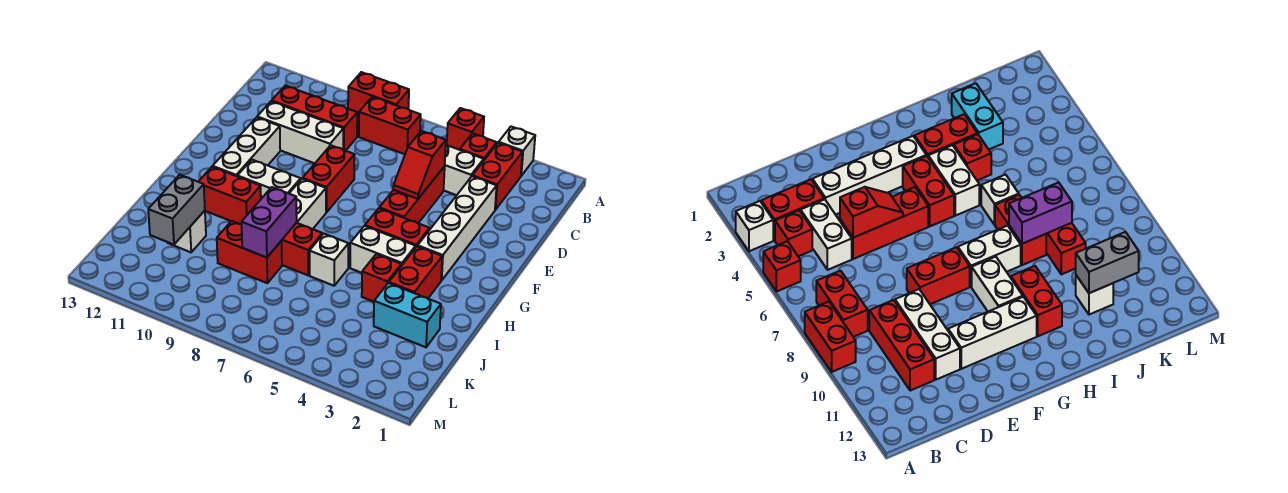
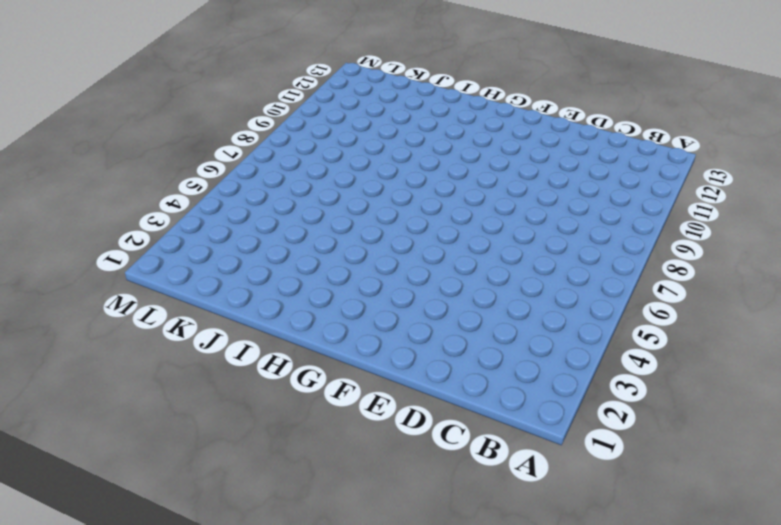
none -> white brick A3 level 1
none -> red brick A5 level 1
none -> red brick A8:A9 level 1

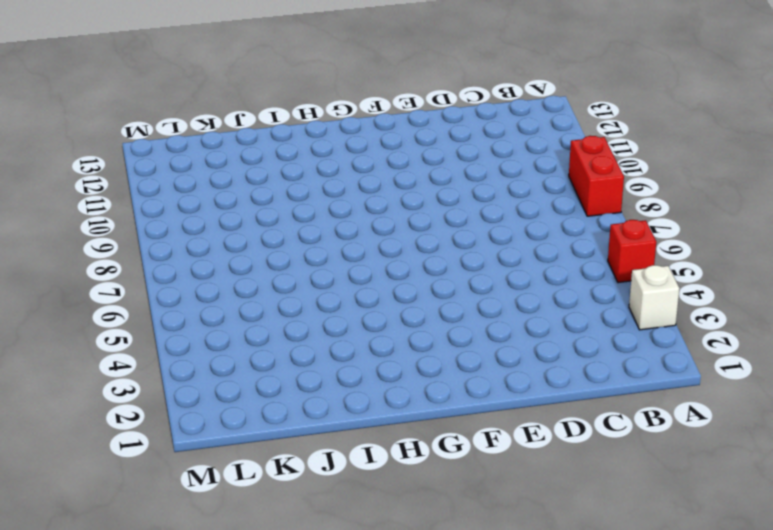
none -> red brick B3:C3 level 1
none -> red brick B4 level 1
none -> red brick B7:B8 level 1

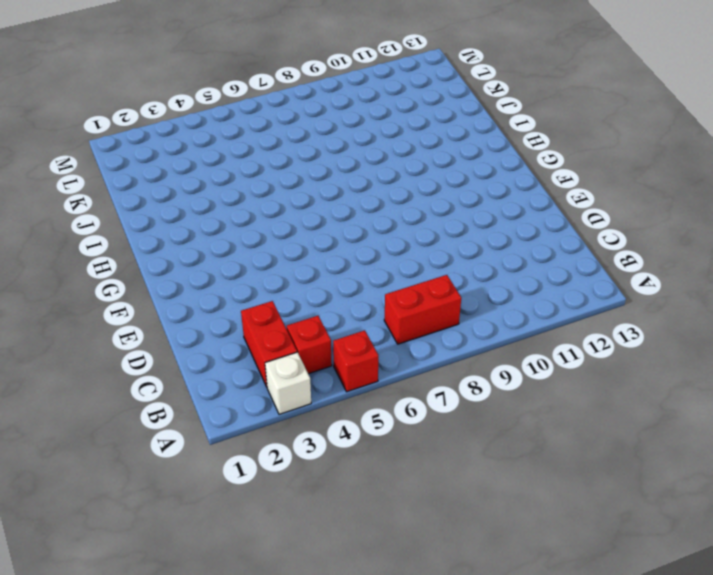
none -> red brick A8:A9 level 1
none -> white brick C4:C5 level 1
none -> red brick C9:C11 level 1

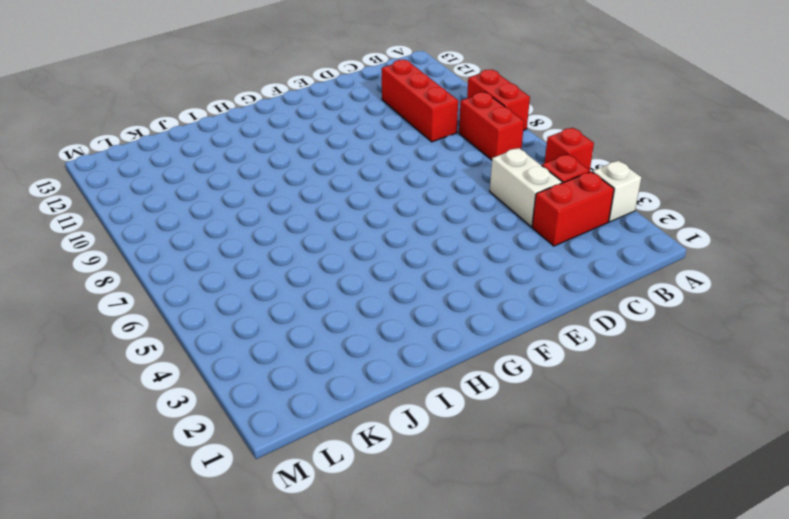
none -> white brick D3:G3 level 1
none -> red brick D5:F5 level 1
none -> white brick D9:D11 level 1

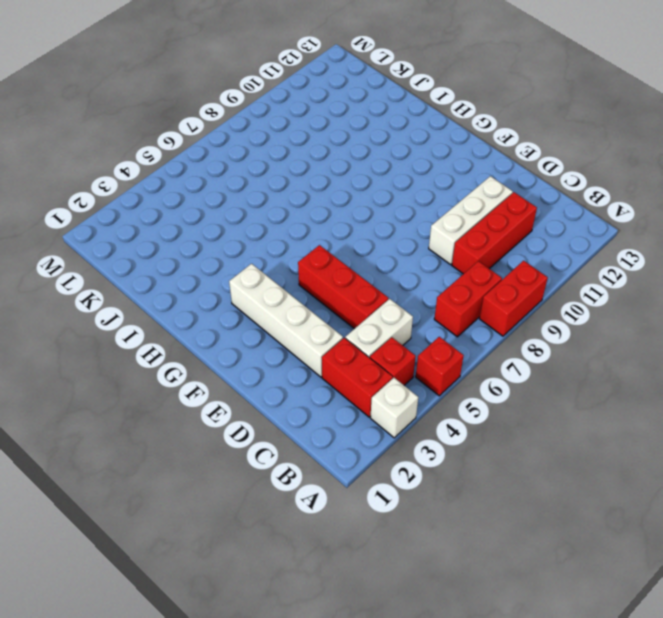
none -> red brick E8:F8 level 1
none -> white brick E11:G11 level 1
none -> red brick G4:G5 level 1

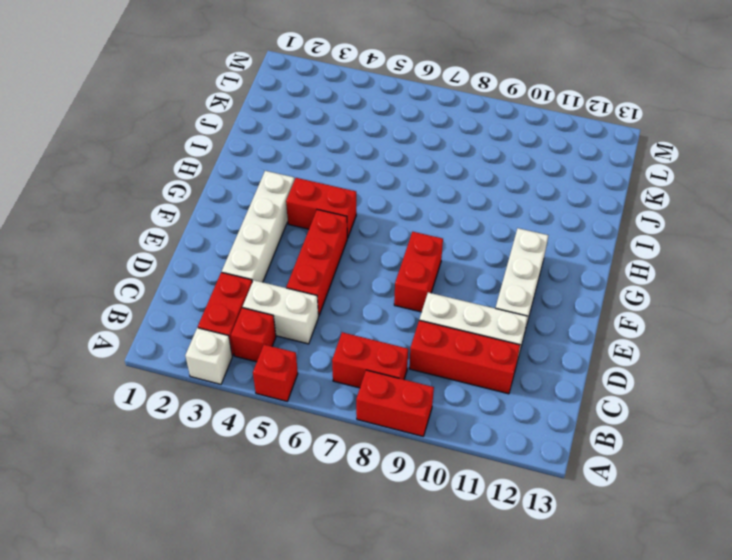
none -> white brick G8:H8 level 1
none -> white brick G9:G10 level 1
none -> red brick H3:I3 level 1

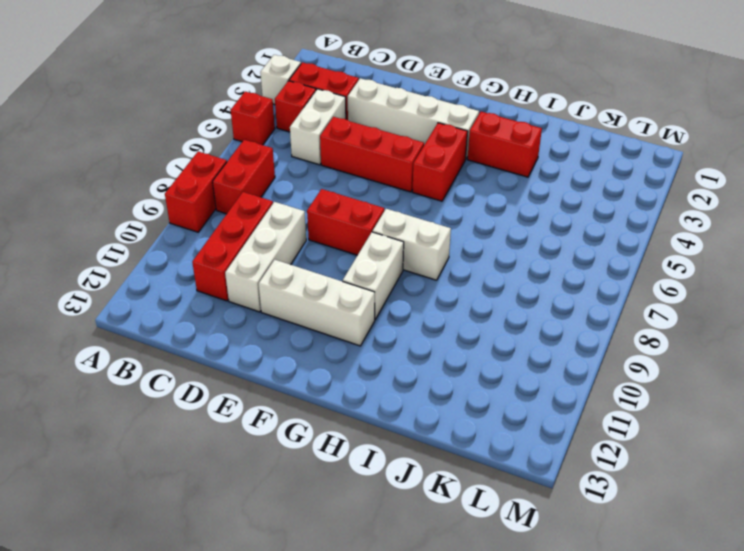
none -> white brick H4:H5 level 1
none -> red brick H10:H11 level 1
none -> red brick I4 level 1

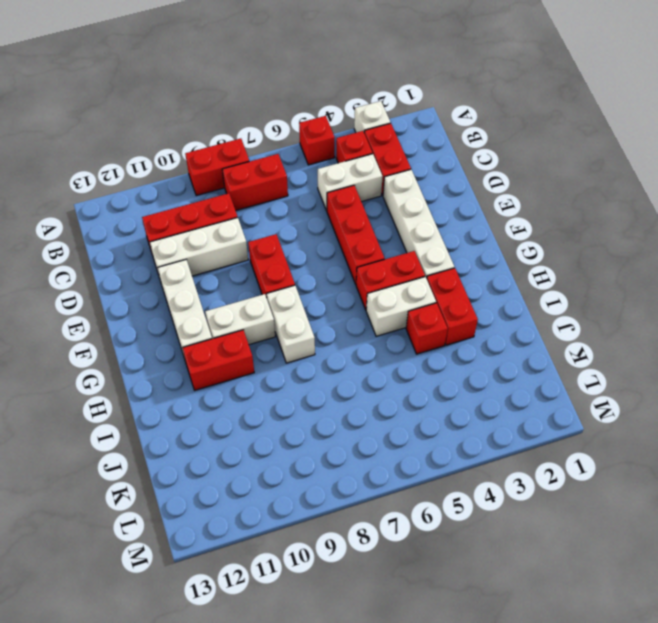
none -> white brick I6 level 1
none -> red brick I7:I8 level 1
none -> cyan brick J2:J3 level 1

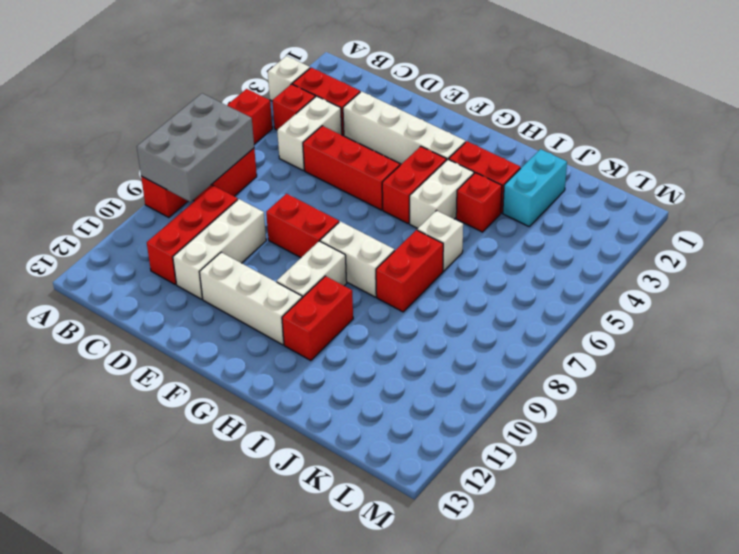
grey brick A7:B9 level 2 -> none
none -> red brick J8:J9 level 1
none -> white brick J11 level 1
none -> red slope D5:E5 level 2 top D

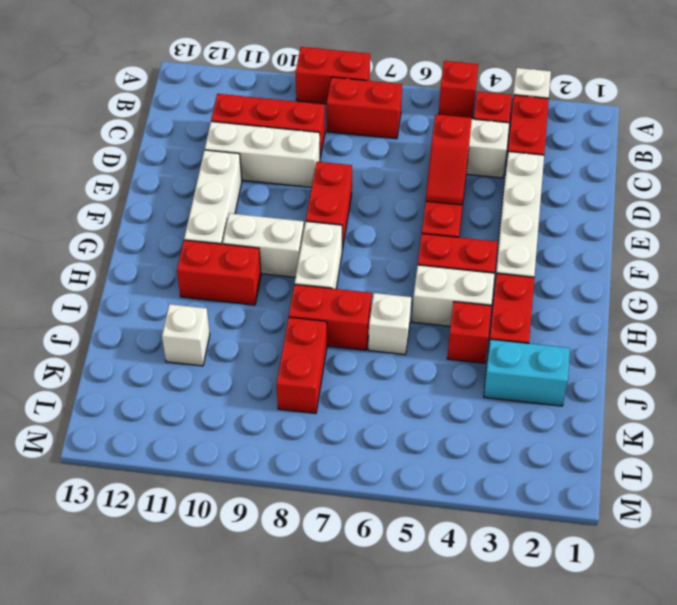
red brick J8:K8 level 1 -> red brick J8:J9 level 1
none -> purple brick I8:J8 level 2
none -> grey brick J11:K11 level 2

